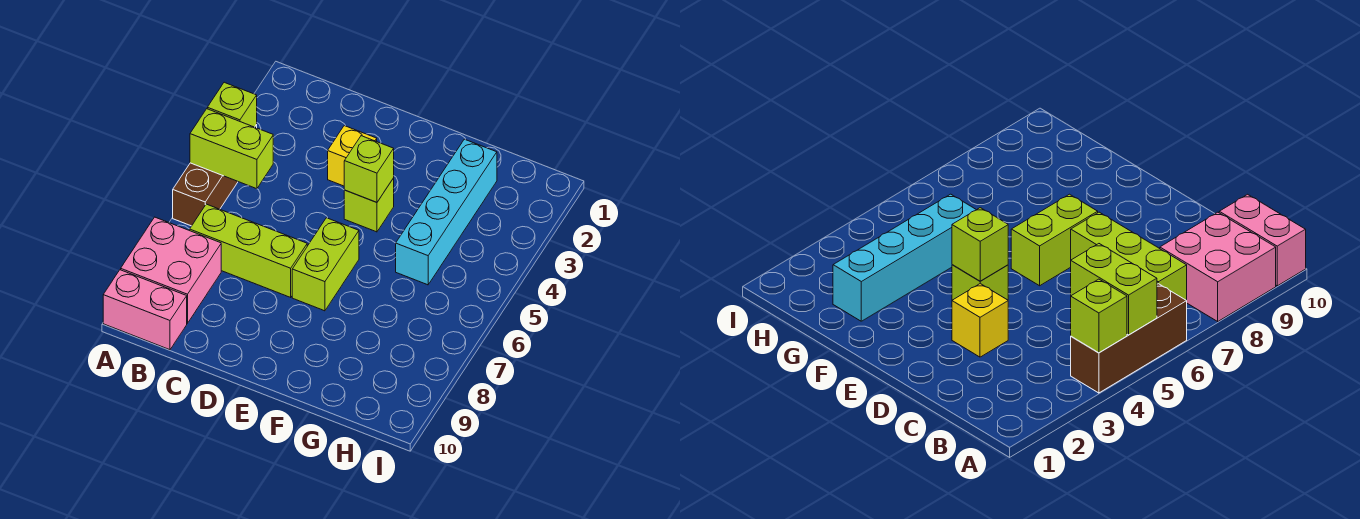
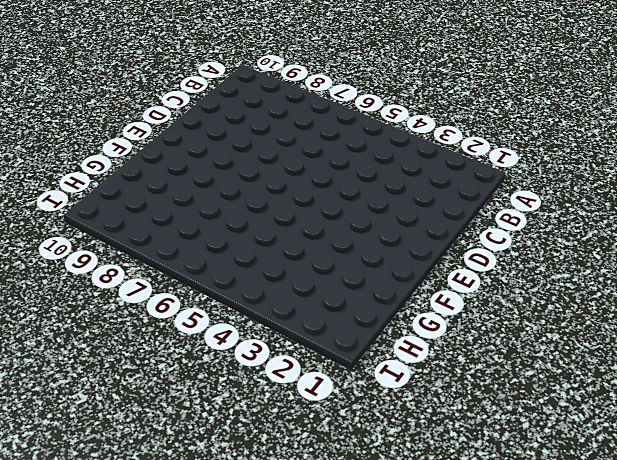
none -> brown brick A4:A6 level 1
none -> pink brick A8:B9 level 1

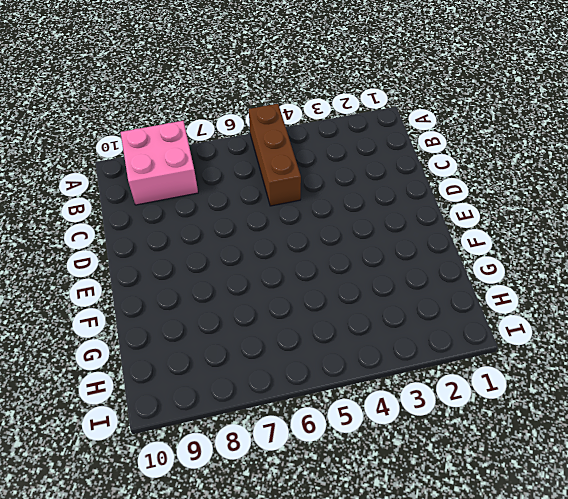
brown brick A5:C5 level 1 -> brown brick A4:A6 level 1
none -> pink brick A10:B10 level 1
none -> lime brick B7:D7 level 1

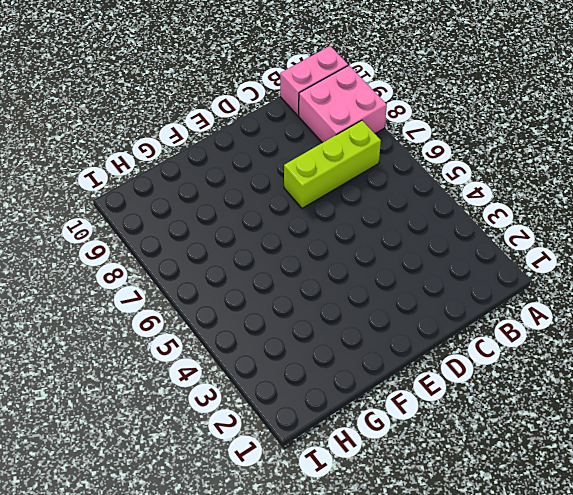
none -> brown brick A4:A6 level 1
none -> yellow brick D3 level 1

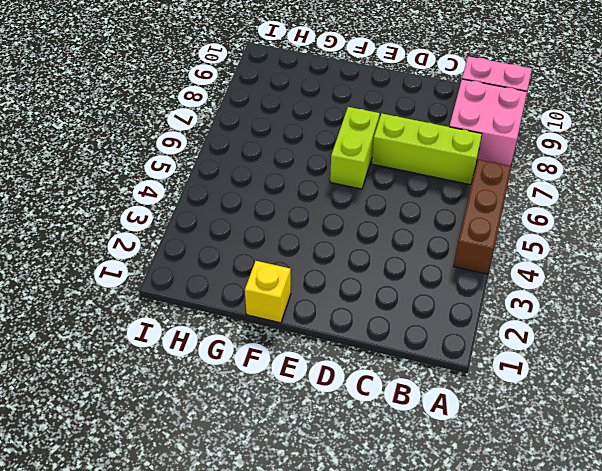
yellow brick F1 level 1 -> yellow brick D3 level 1
none -> lime brick E4 level 1
none -> cyan brick G2:G5 level 1

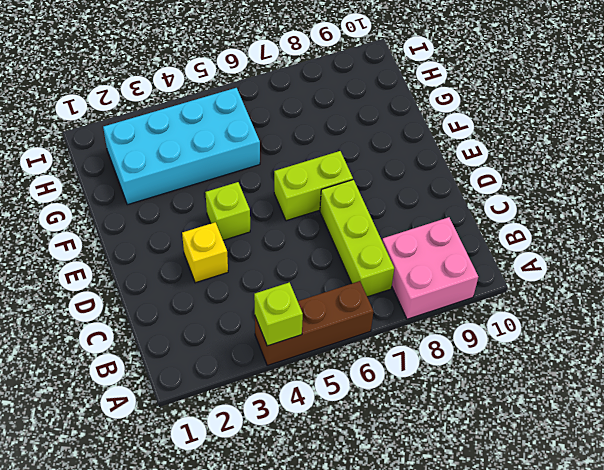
cyan brick G2:H5 level 1 -> cyan brick G2:G5 level 1
none -> pink brick A10:B10 level 1
none -> lime brick A5:B5 level 2

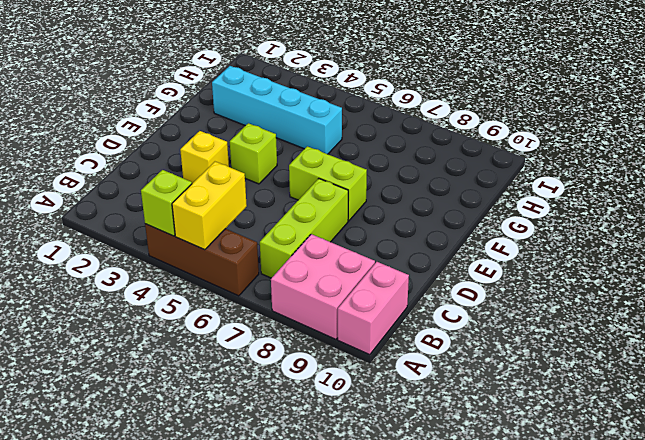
yellow brick A5:B5 level 2 -> lime brick A5:B5 level 2
none -> lime brick E4 level 2

